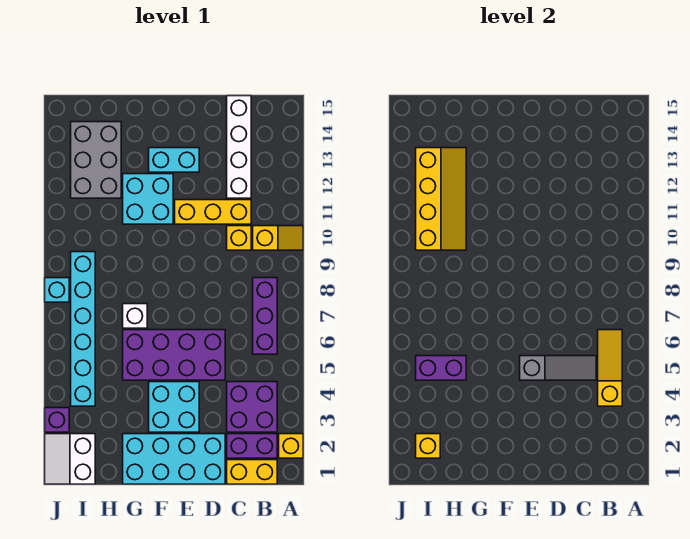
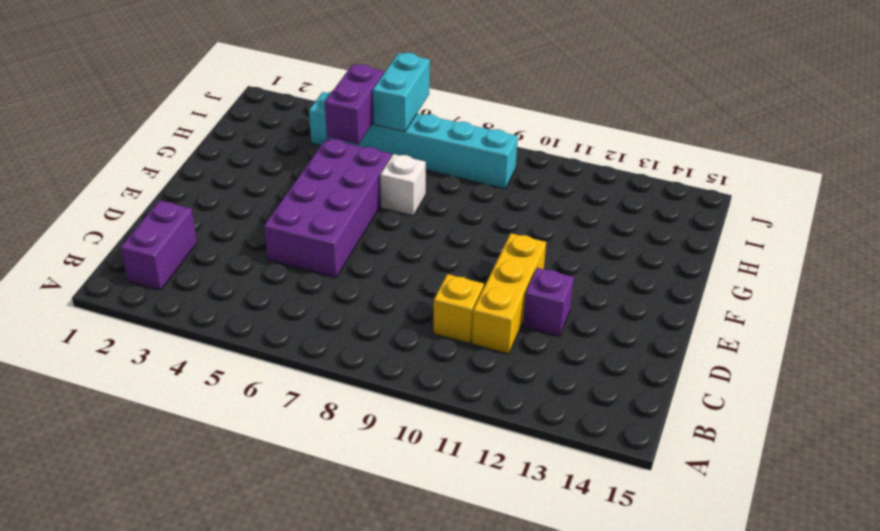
purple brick D12 level 1 -> purple brick J3 level 1
cyan brick I6:J6 level 2 -> cyan brick E13:F13 level 1
none -> yellow brick A2 level 1
none -> yellow slope A10:B10 level 1 top B
none -> yellow brick B1:C1 level 1

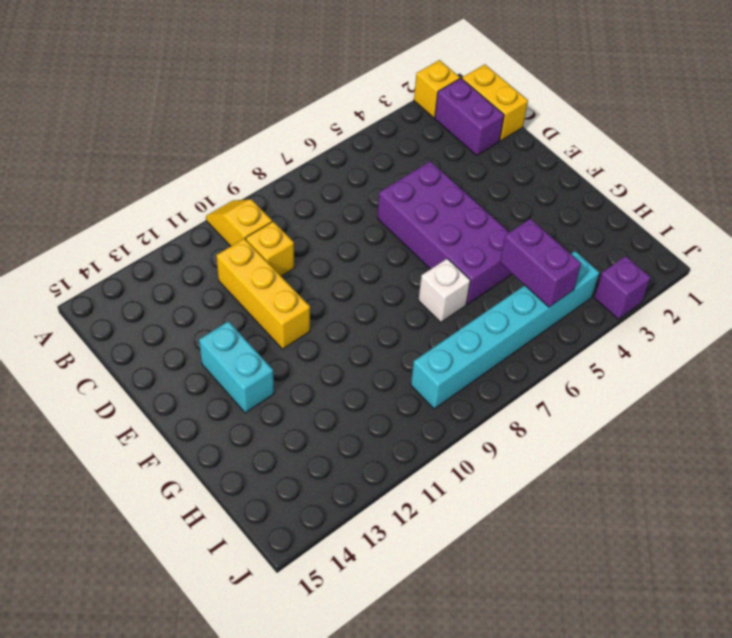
none -> purple brick B3:C4 level 1
none -> purple brick B6:B8 level 1
none -> white brick C12:C15 level 1

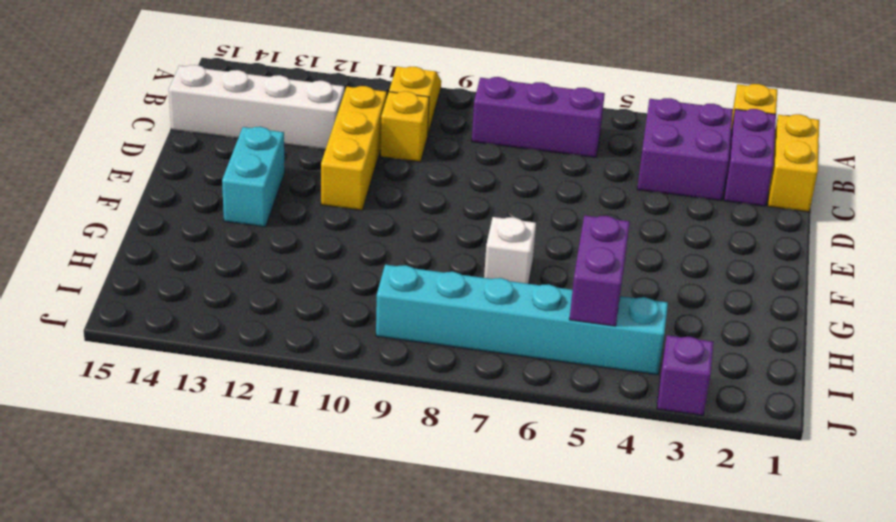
none -> cyan brick D1:G2 level 1
none -> purple brick D5:G6 level 1
none -> cyan brick E3:F4 level 1

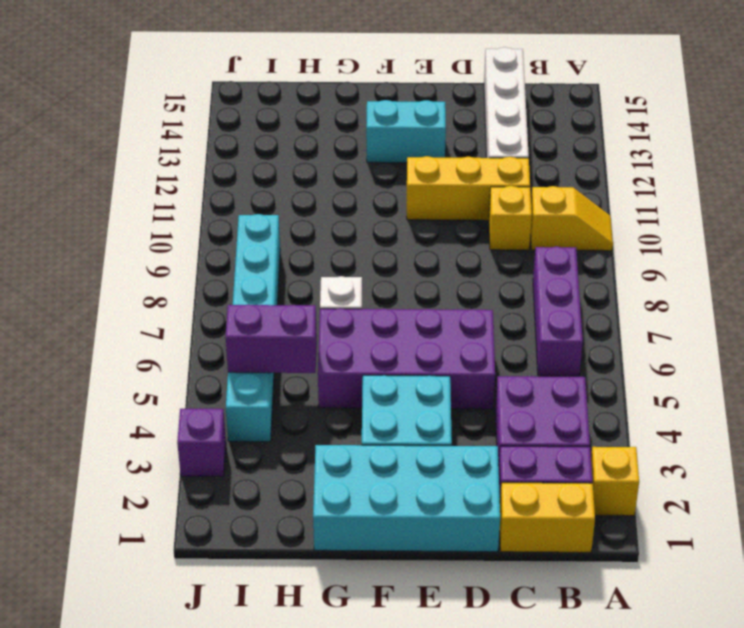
none -> cyan brick F11:G12 level 1
none -> grey brick H12:I14 level 1
none -> white slope I1:J2 level 1 top I

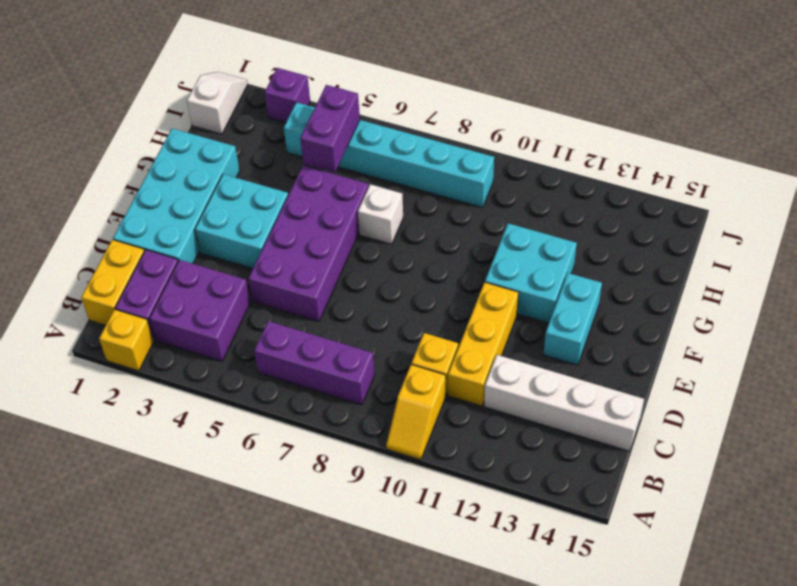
white slope I1:J1 level 1 top I -> white slope I1:J2 level 1 top I
none -> grey brick H12:I14 level 1
none -> cyan brick J8 level 1
none -> yellow slope B4:B6 level 2 top 4

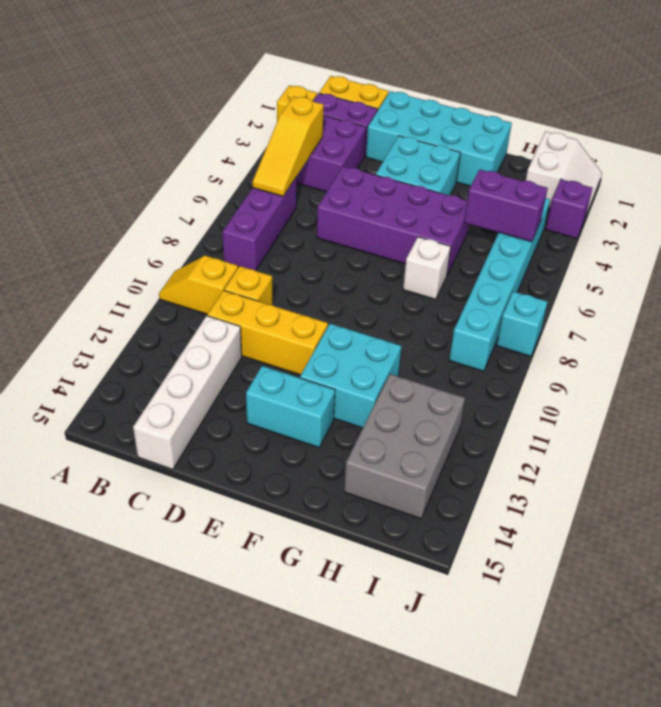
none -> grey slope C5:E5 level 2 top E
none -> yellow slope H10:I13 level 2 top I
none -> yellow brick I2 level 2

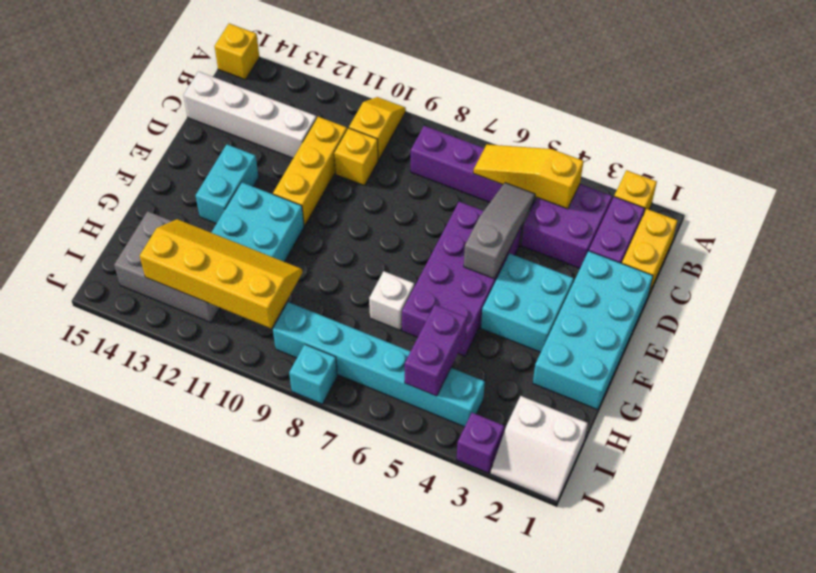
yellow brick A15 level 1 -> yellow brick I2 level 2

